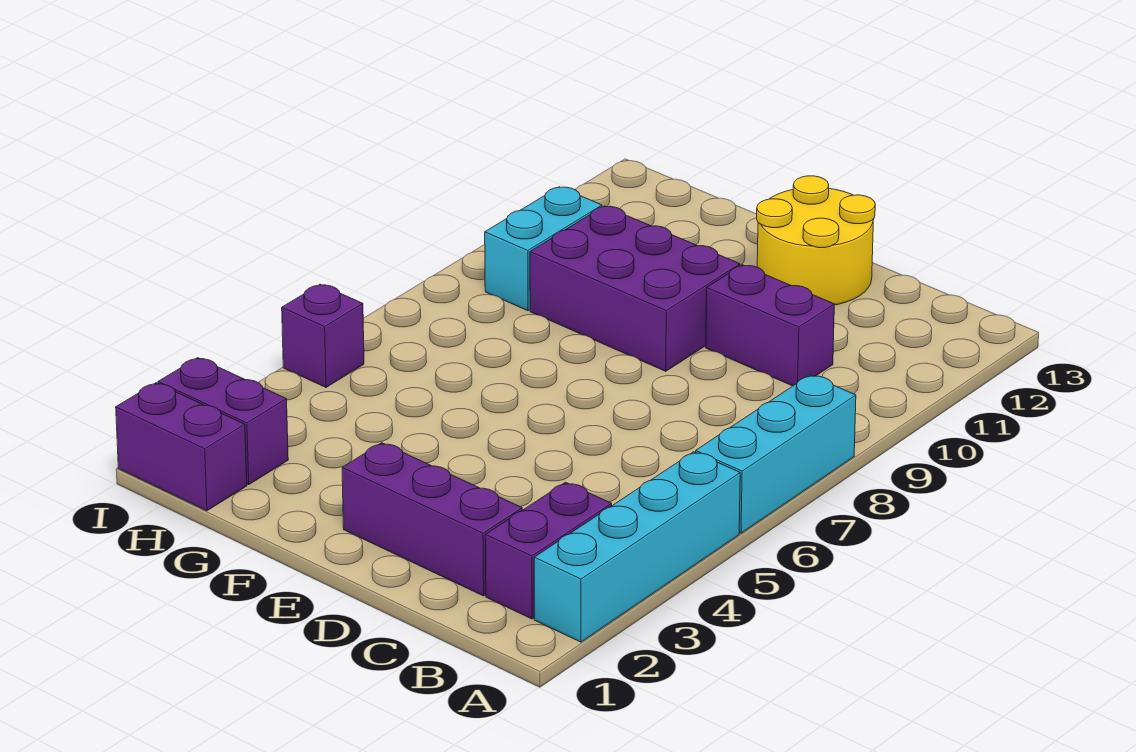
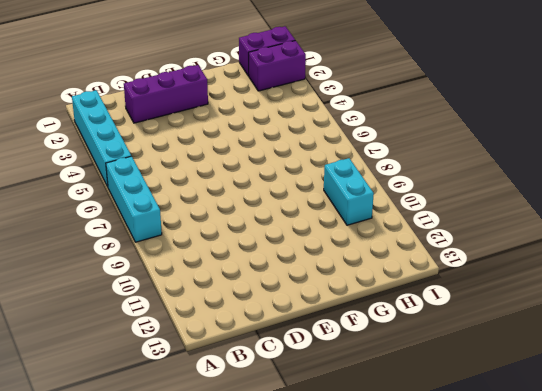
none -> purple brick B2:B3 level 1
none -> purple brick C10:D10 level 1

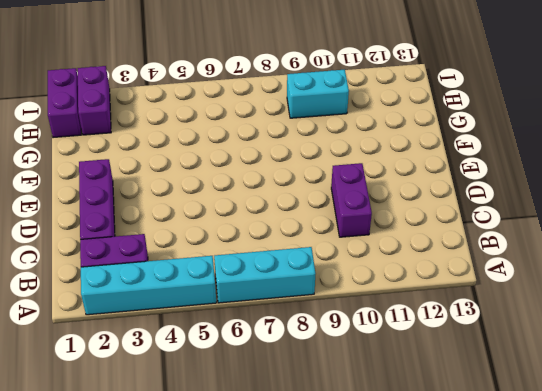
none -> yellow round brick D12:E13 level 1
none -> purple brick E9:G10 level 1

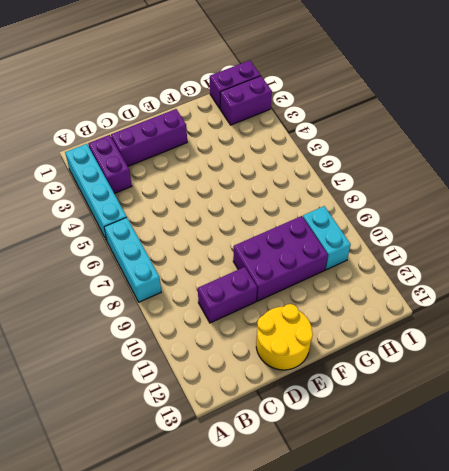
none -> purple brick I5 level 1

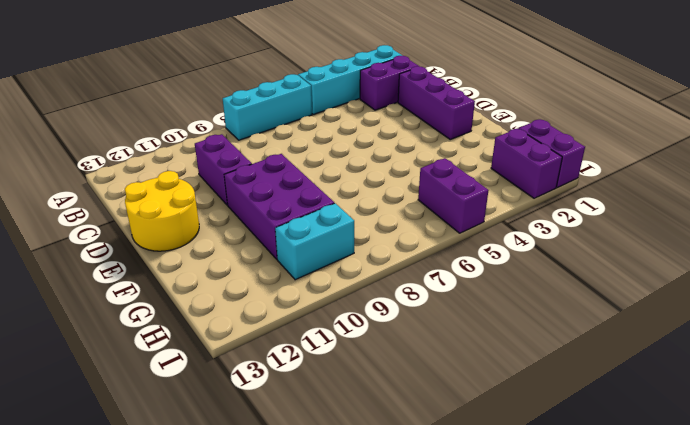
purple brick H5:I5 level 1 -> purple brick I5 level 1

